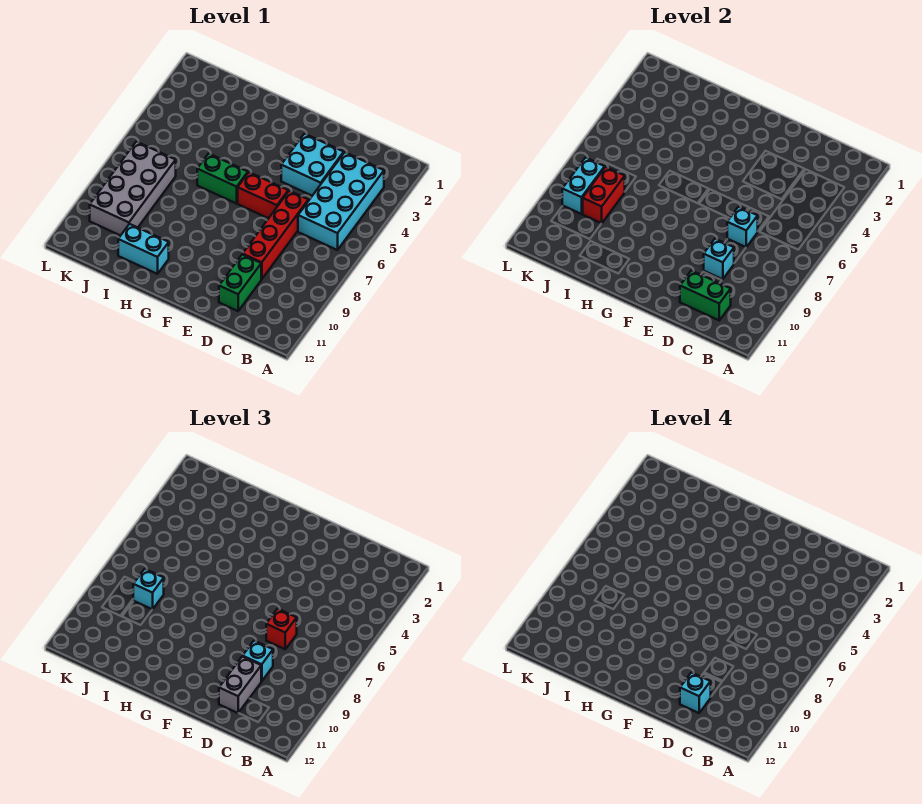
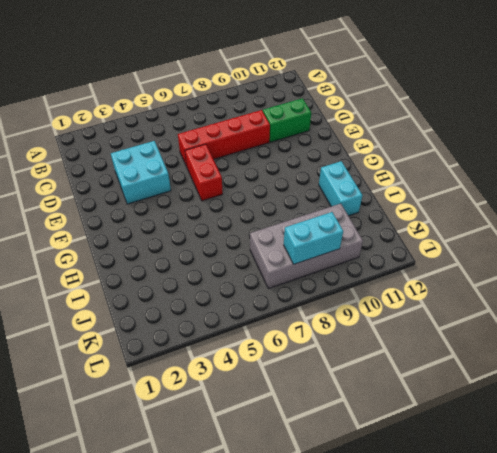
none -> cyan brick B3:C6 level 1
none -> green brick G6:H6 level 1
none -> green brick C11:D11 level 2

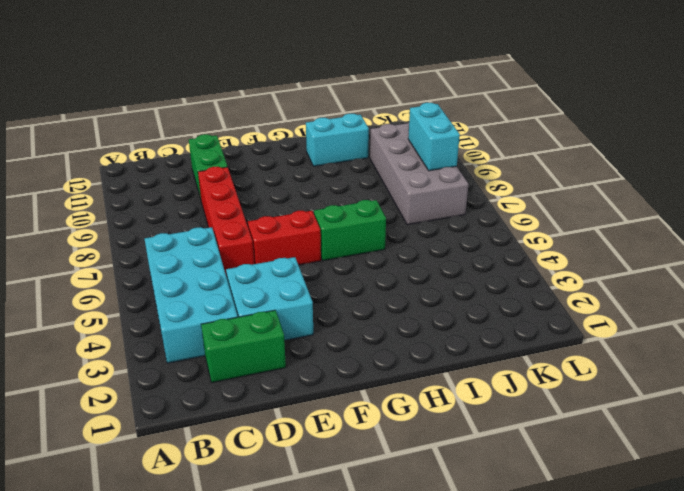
green brick C2:D2 level 1 -> green brick C11:D11 level 2
none -> cyan brick D7 level 2
none -> cyan brick D9 level 2
none -> red brick J8:J9 level 2

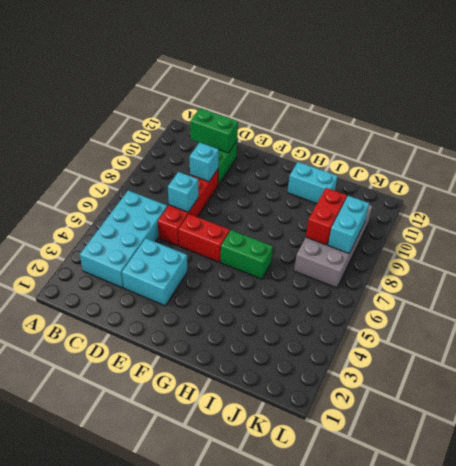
none -> red brick D7 level 3
none -> cyan brick D9 level 3
none -> grey brick D10:D11 level 3

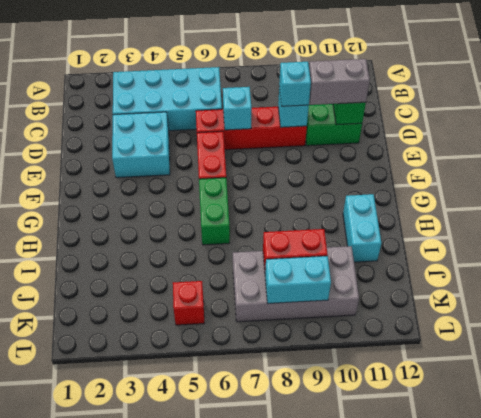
red brick K5 level 1 -> red brick D7 level 3
none -> cyan brick J8 level 3
none -> cyan brick D11 level 4

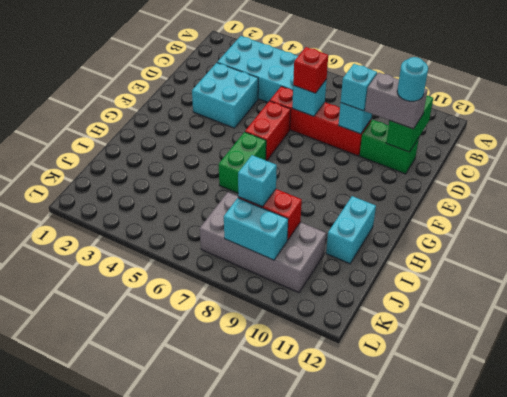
cyan round brick D11 level 4 -> cyan brick D11 level 4

